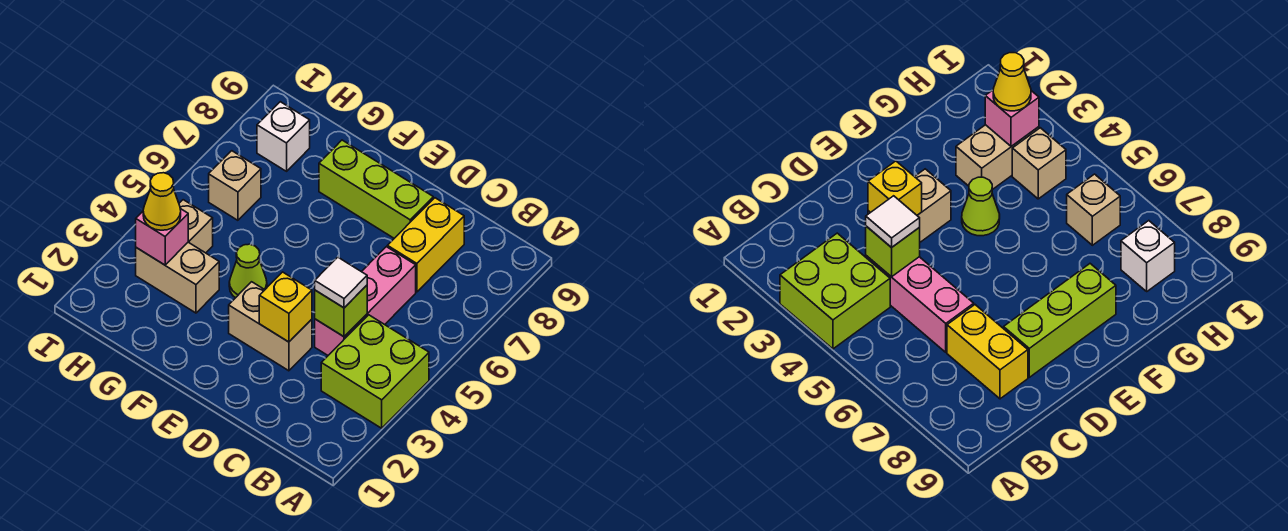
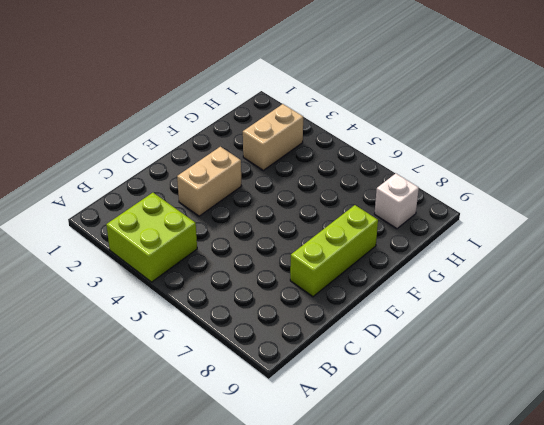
none -> pink brick C4:C6 level 1
none -> yellow brick C7:C8 level 1
none -> lime cone F4 level 1

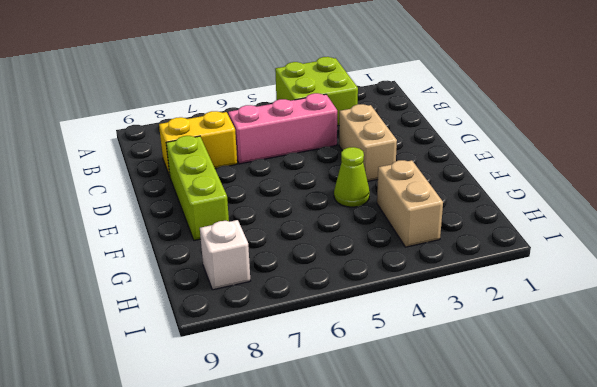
none -> tan brick H4 level 1
none -> tan brick H6 level 1
none -> lime brick C4 level 2

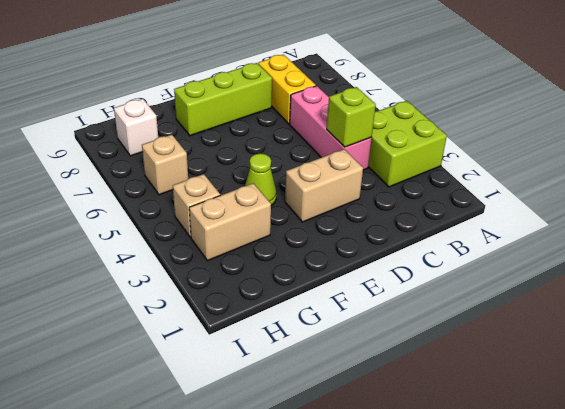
none -> yellow brick D3 level 2
none -> pink brick H3 level 2
none -> white tile C4 level 3

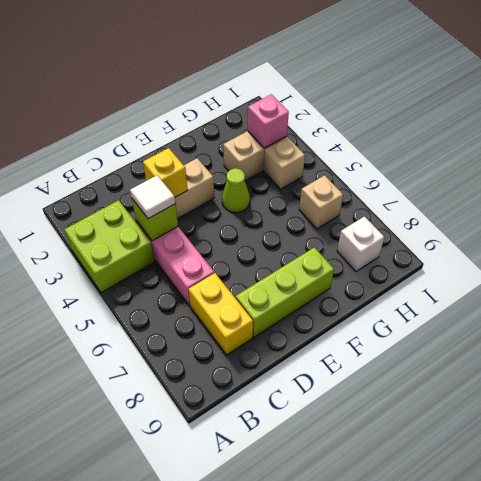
none -> yellow cone H3 level 3

